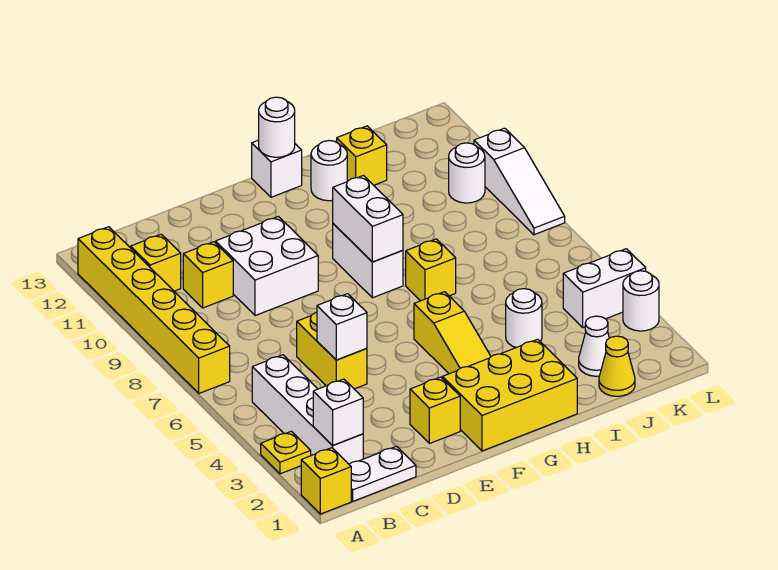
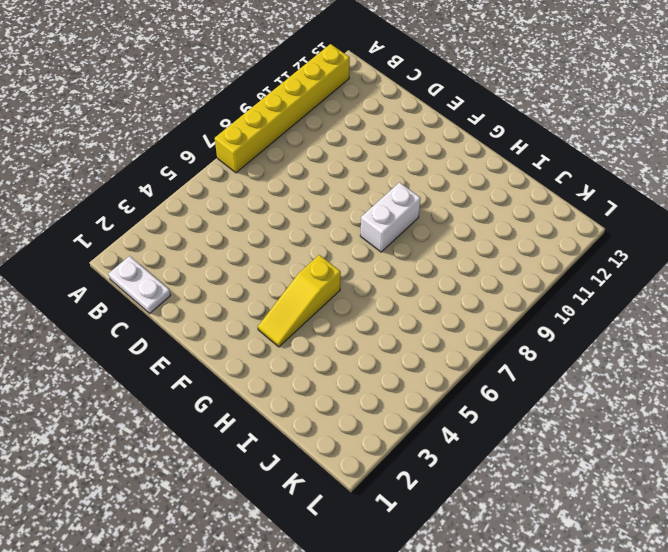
none -> yellow brick A1 level 1
none -> yellow plate A3 level 1
none -> white brick B2:B5 level 1

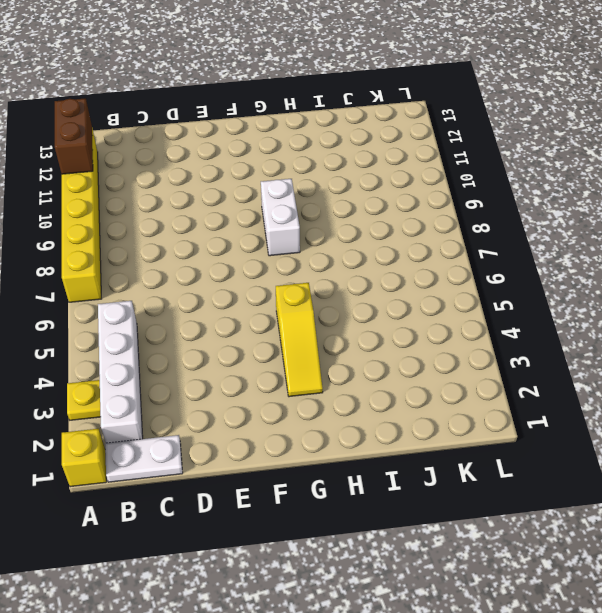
brown brick A11:A12 level 2 -> none
none -> yellow brick B11 level 1
none -> yellow brick C10 level 1
none -> yellow brick D5:D6 level 1

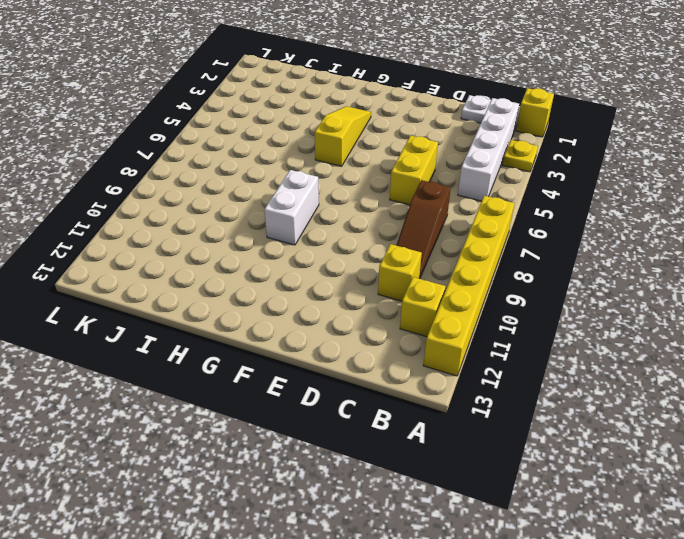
brown slope C7:C9 level 1 top 7 -> none
none -> white brick D9:E10 level 1
none -> yellow brick E2 level 1
none -> yellow brick F1:H2 level 1

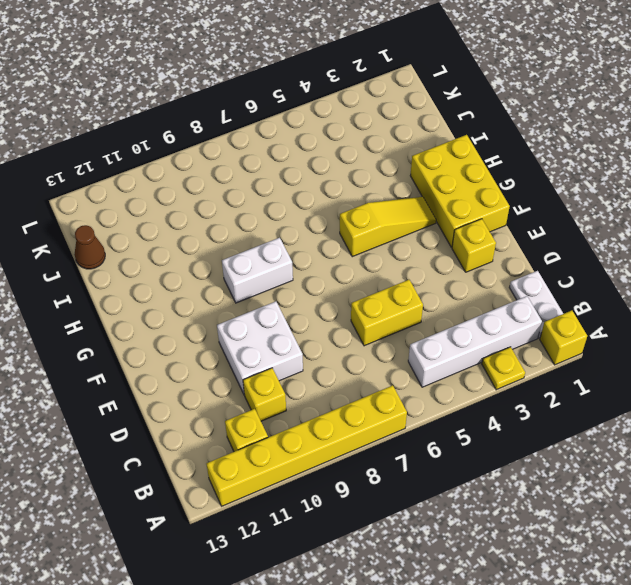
brown cone J13 level 1 -> none
none -> white brick G13 level 1
none -> yellow brick H7 level 1
none -> white round brick H12 level 1

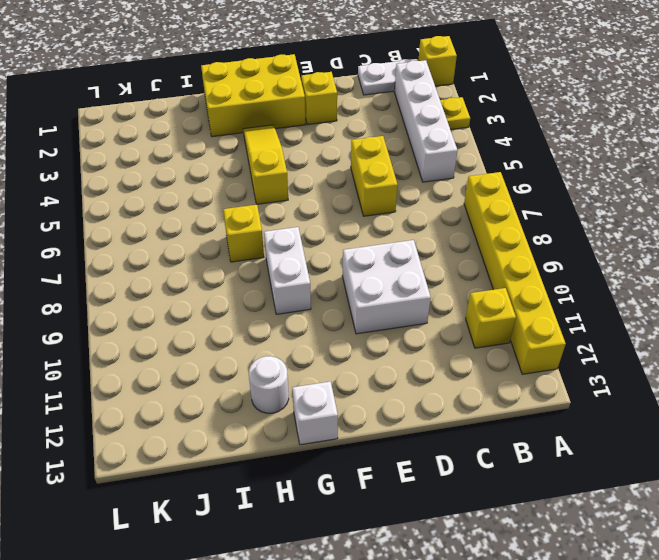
none -> yellow brick C10 level 1
none -> white round brick I4 level 1
none -> yellow brick I12 level 1

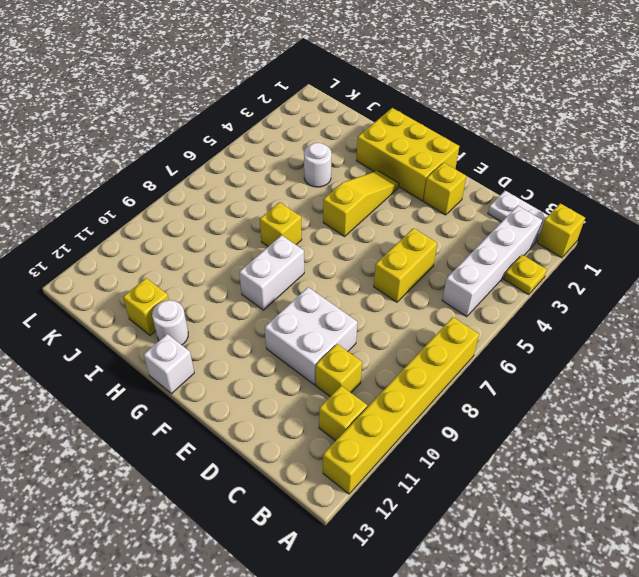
none -> yellow cone J1 level 1
none -> white cone J2 level 1
none -> white brick K4:L4 level 1

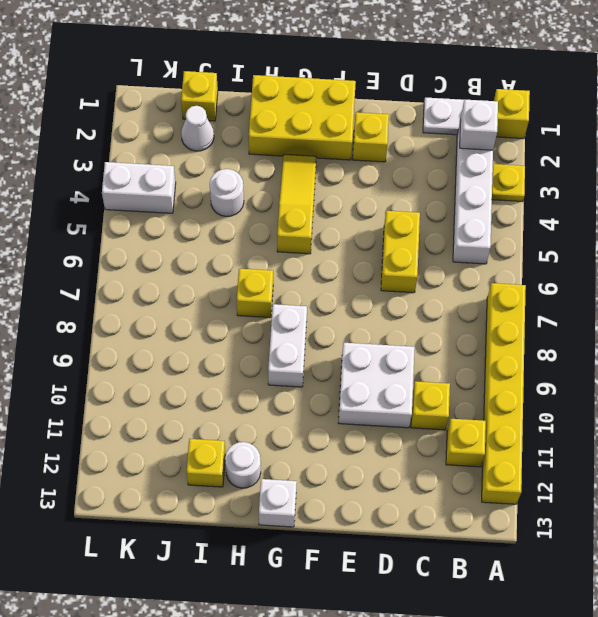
yellow brick J1 level 1 -> yellow cone J1 level 1
none -> white round brick K10 level 1
none -> white round brick L3 level 1
none -> white slope L8:L10 level 1 top 10

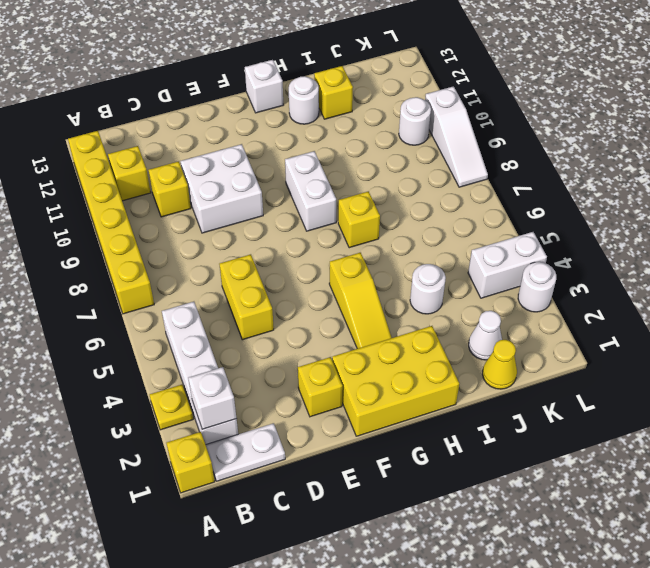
none -> white brick D5 level 2
none -> white brick G8:G9 level 2
none -> white round brick G13 level 2

